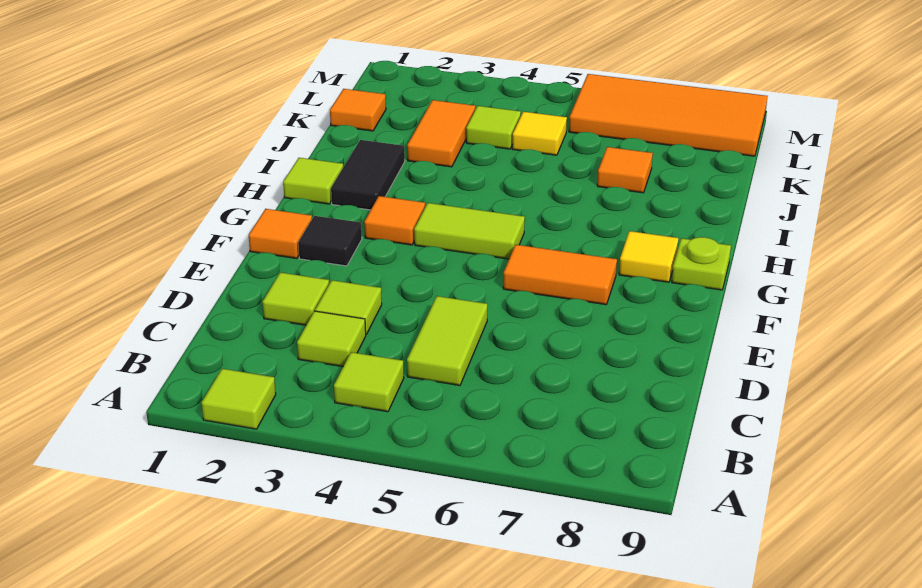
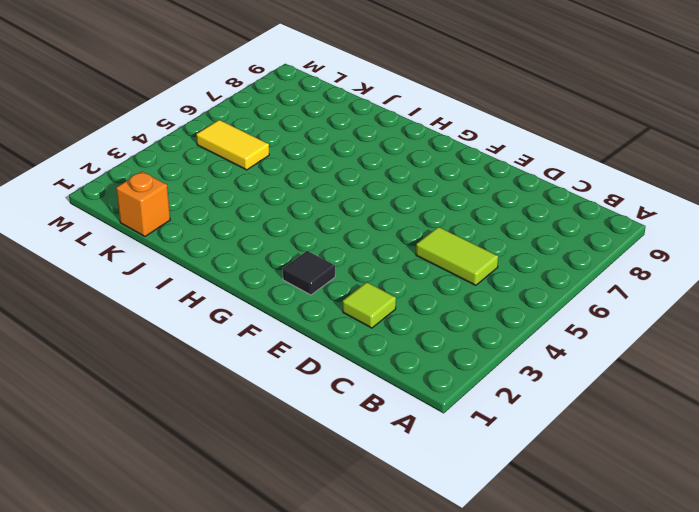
orange brick K1 level 1 -> orange tile K1 level 1
yellow tile K5:L5 level 1 -> yellow tile K5 level 1
none -> lime tile A2 level 1
none -> lime tile B4 level 1
none -> lime tile C3 level 1

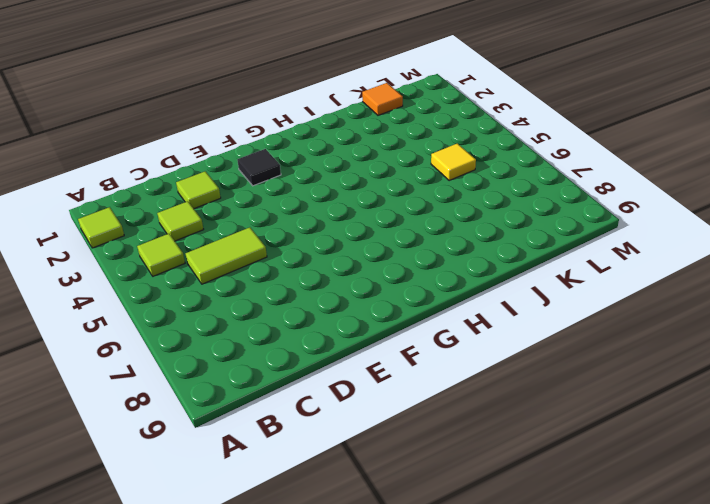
none -> lime tile D3 level 1
none -> orange tile F1 level 1
none -> orange tile F6:F7 level 1

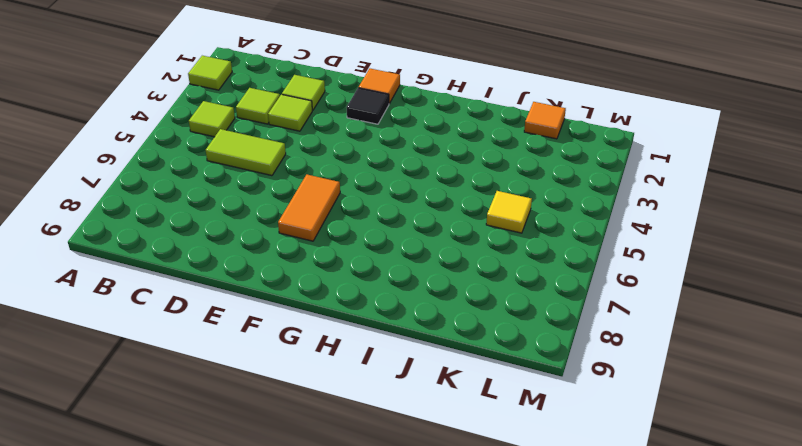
none -> orange tile G3 level 1
none -> lime tile G4:G5 level 1
none -> yellow tile G8 level 1

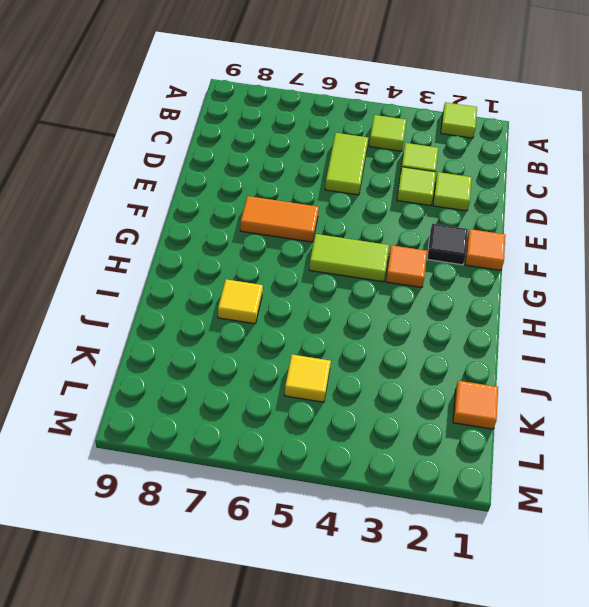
yellow tile I7 level 1 -> yellow tile G8 level 1
none -> lime plate G9 level 1
none -> lime tile H1 level 1
none -> black tile H2:I2 level 1

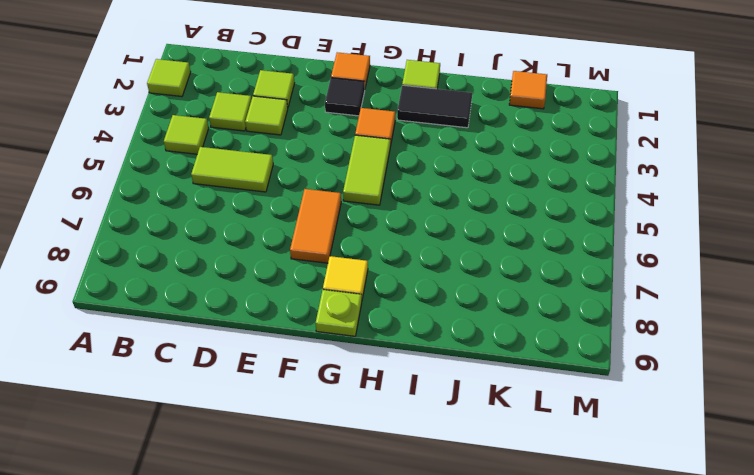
none -> orange tile J3:K3 level 1
none -> orange tile J7 level 1
none -> lime tile K4 level 1

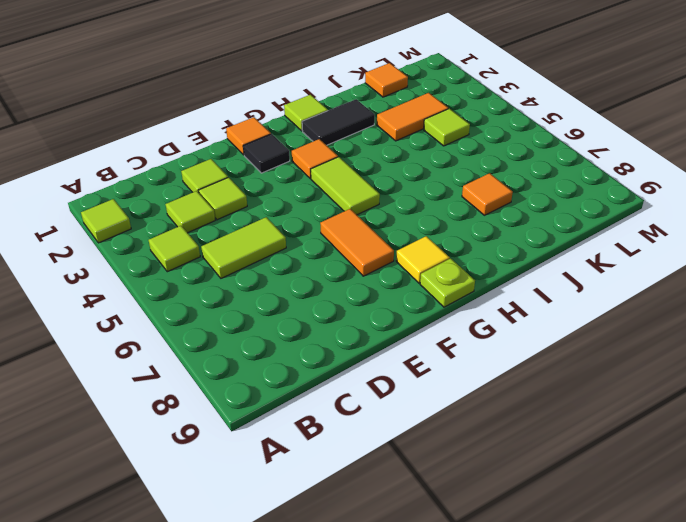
none -> yellow tile K5 level 1
none -> orange tile L6:M9 level 1

